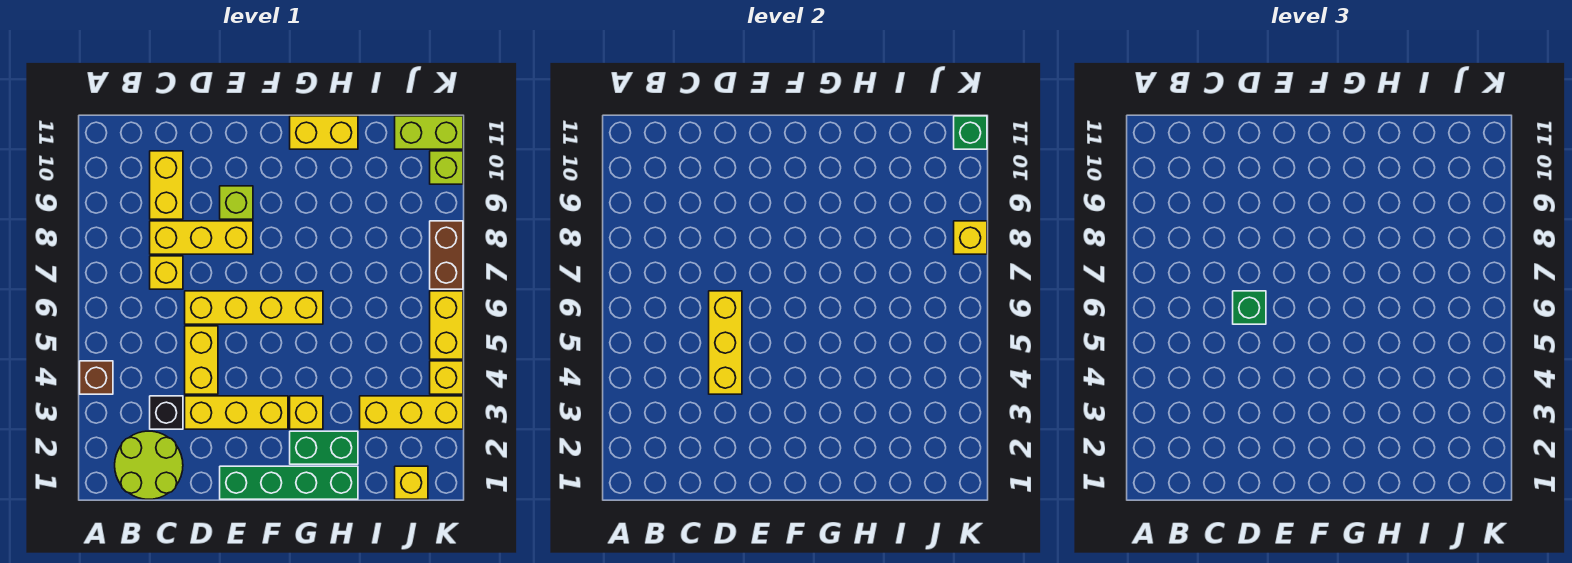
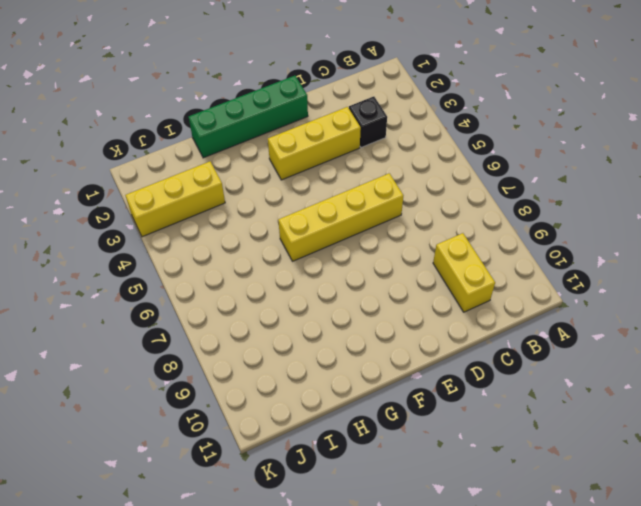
none -> brown brick A4 level 1
none -> lime round brick B1:C2 level 1
none -> yellow brick C7 level 1

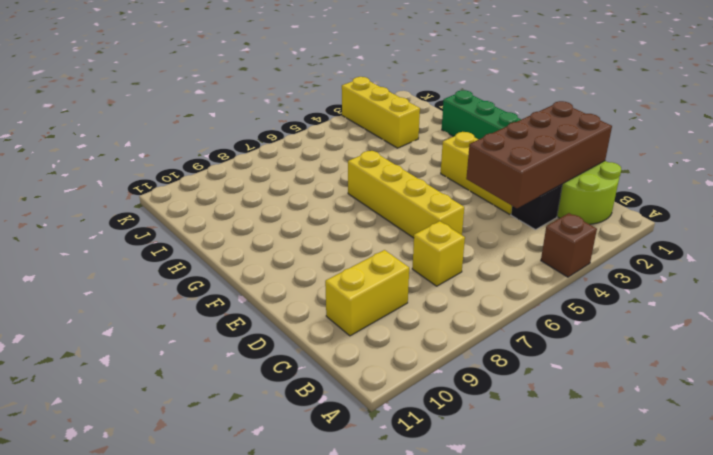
brown brick C1:D4 level 2 -> yellow brick D4:D6 level 2
none -> yellow brick C8:E8 level 1
none -> yellow brick D4:D5 level 1
none -> lime brick E9 level 1

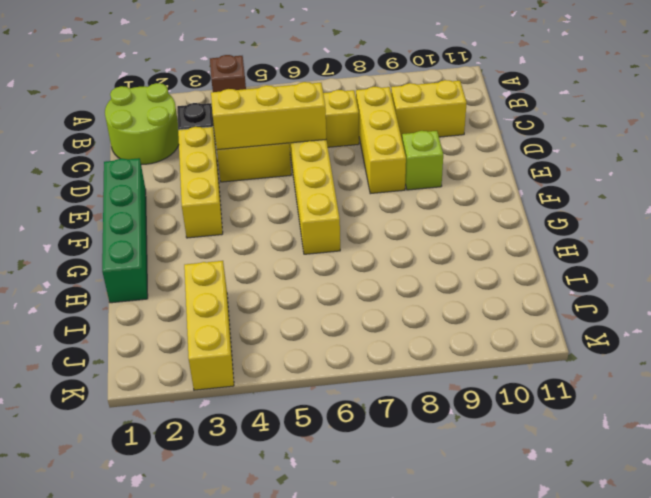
none -> green brick G2:H2 level 1
none -> yellow brick G3 level 1
none -> yellow brick G11:H11 level 1

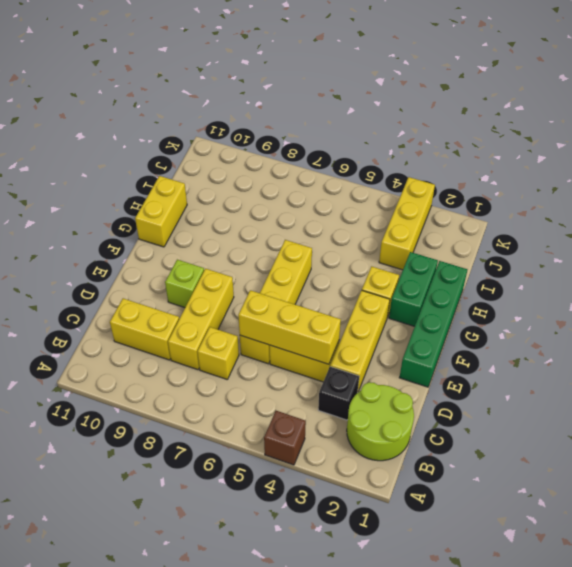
none -> yellow brick J1 level 1
none -> lime brick J11:K11 level 1
none -> yellow brick K4 level 1

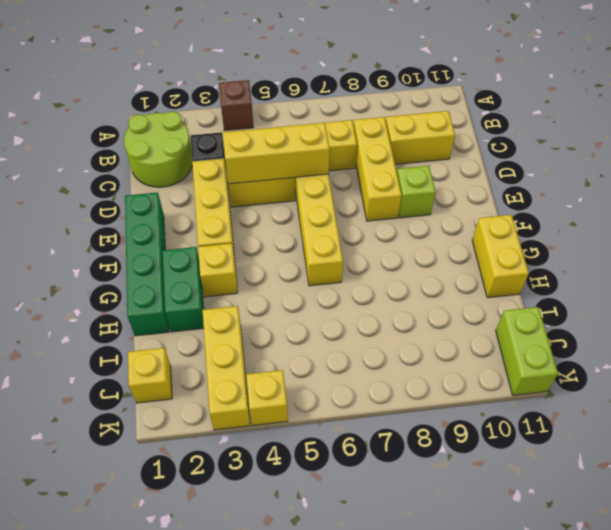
none -> yellow brick K5:K6 level 1
none -> brown brick K7:K8 level 1
none -> lime brick K10 level 1

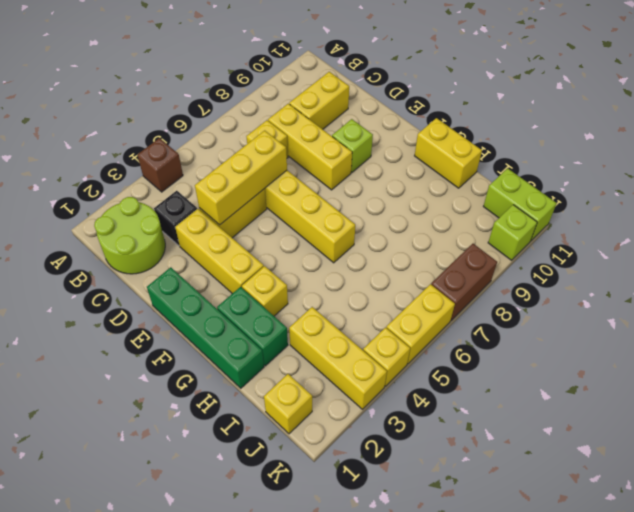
none -> yellow brick K8 level 2
none -> green brick K11 level 2
none -> green brick D6 level 3

